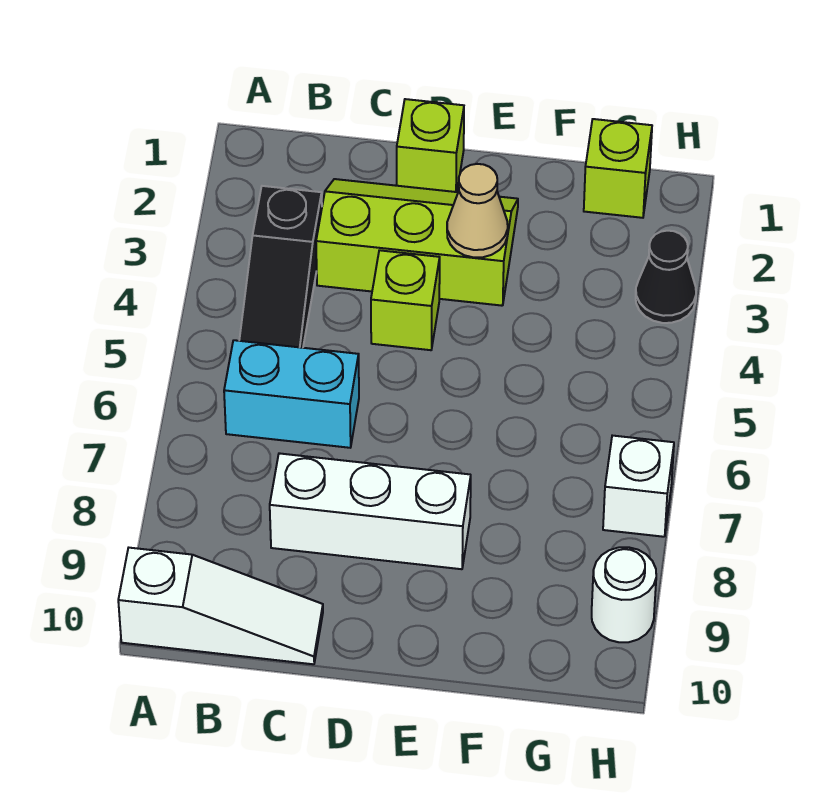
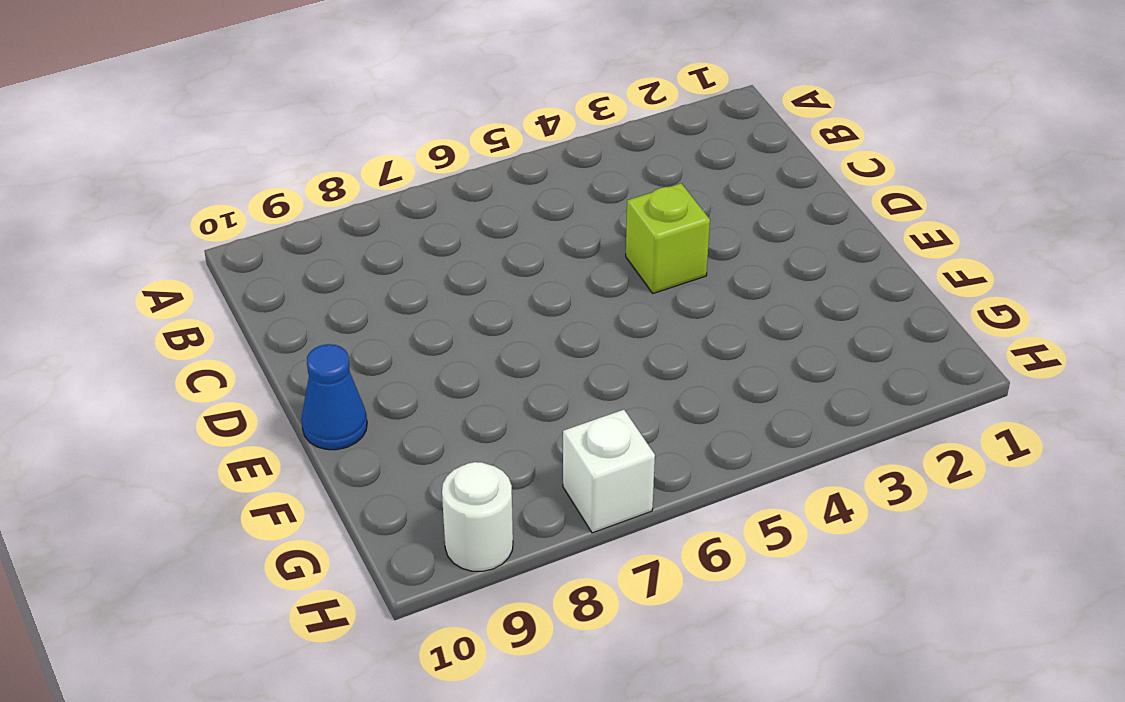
blue cone E10 level 1 -> none
none -> white slope A10:C10 level 1 top A
none -> black slope B3:B5 level 1 top 3
none -> cyan brick B6:C6 level 1

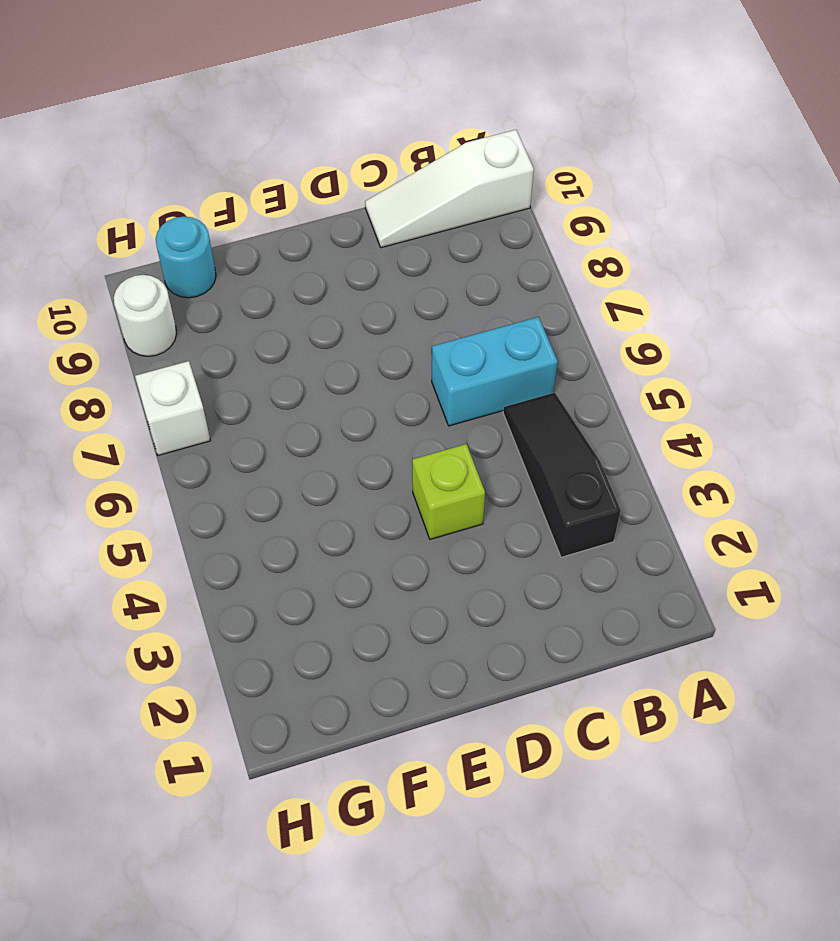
cyan round brick G10 level 1 -> none
none -> lime slope C2:E3 level 1 top 3
none -> white brick C8:E8 level 1
none -> lime brick D1 level 1

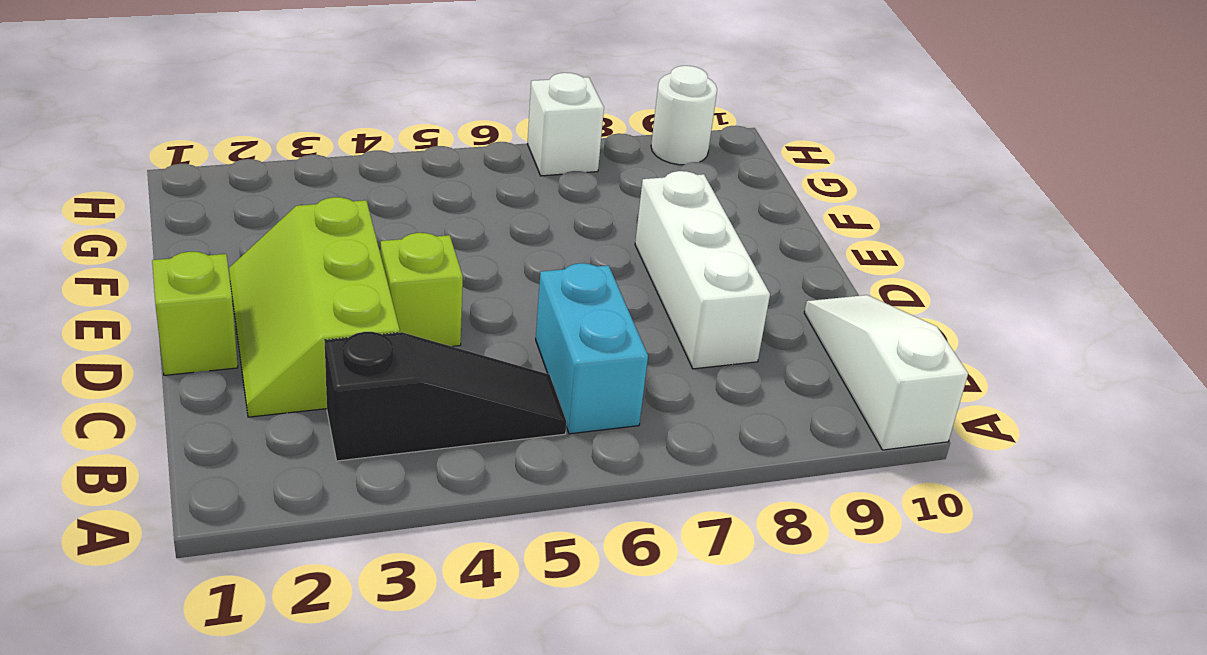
none -> lime brick G1 level 1
none -> black cone H3 level 1
none -> tan cone E3 level 2

